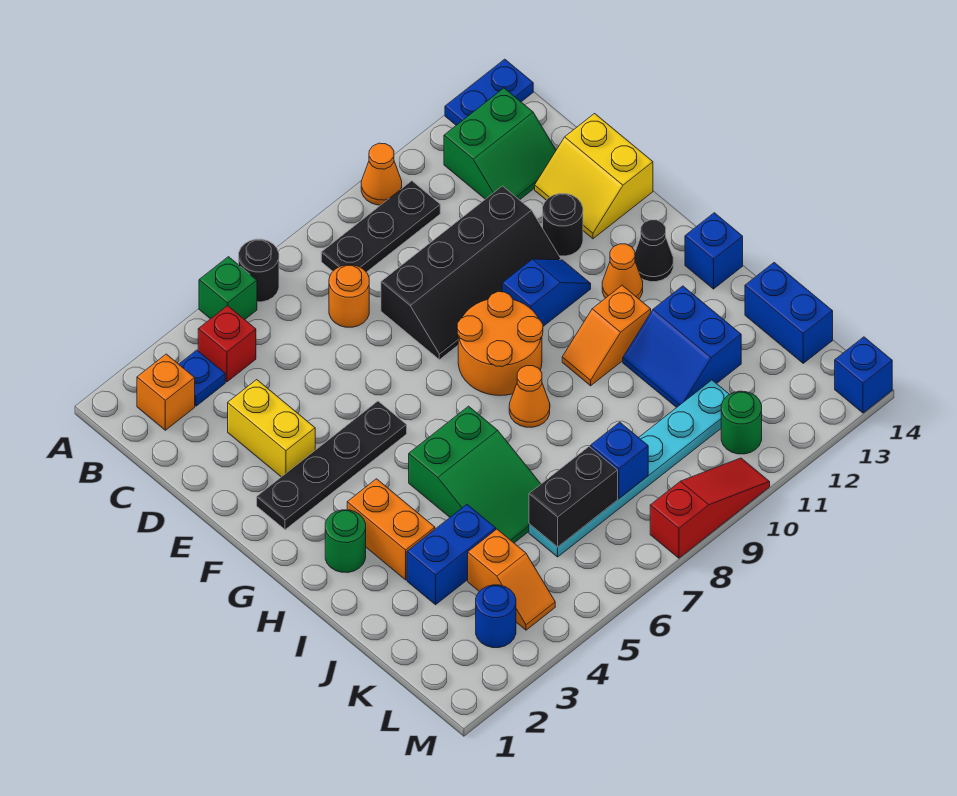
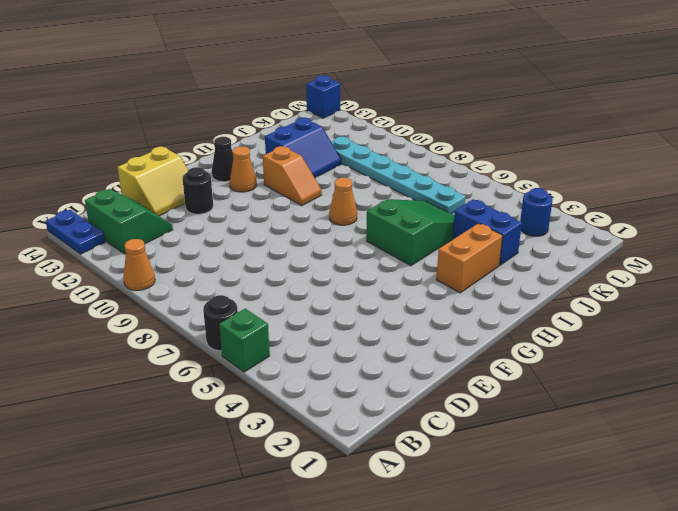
none -> orange brick B2 level 1
none -> blue plate B3 level 1
none -> red brick B4 level 1
none -> black plate B8:B10 level 1

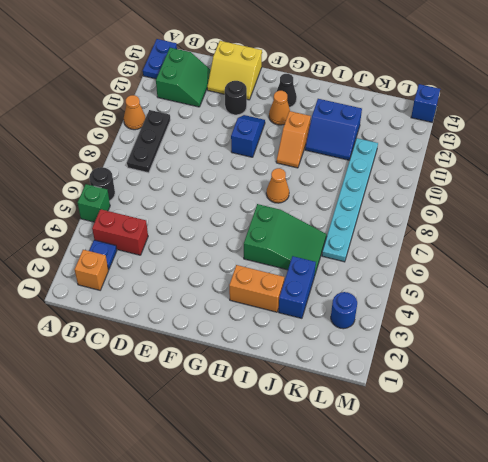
red brick B4:C4 level 1 -> red brick B4 level 1
none -> orange round brick C7 level 1
none -> yellow brick D3:E3 level 1
none -> black slope D8:E11 level 1 top D
none -> black plate F2:F5 level 1

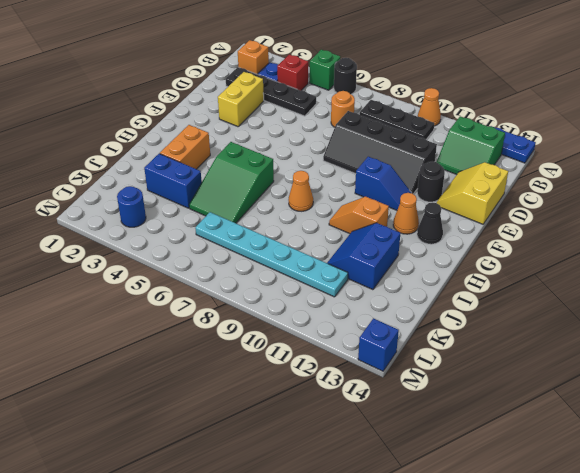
black plate C2:C5 level 1 -> black plate F2:F5 level 1
none -> orange round brick F8:G9 level 1
none -> green round brick H2 level 1
none -> blue brick H14 level 1
none -> blue brick J14:K14 level 1

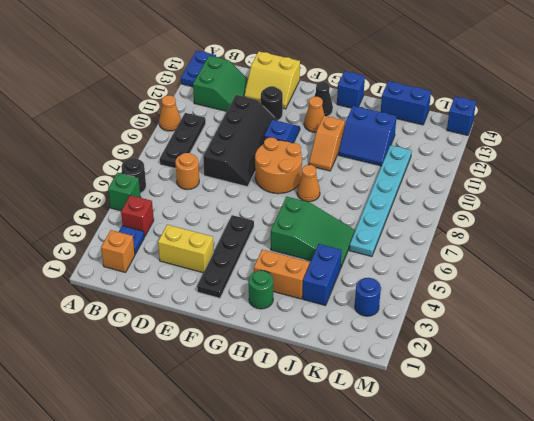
none -> orange slope K4:L4 level 1 top K
none -> green round brick L11 level 1
none -> red slope M8:M10 level 1 top 8
none -> black brick K6:K7 level 2

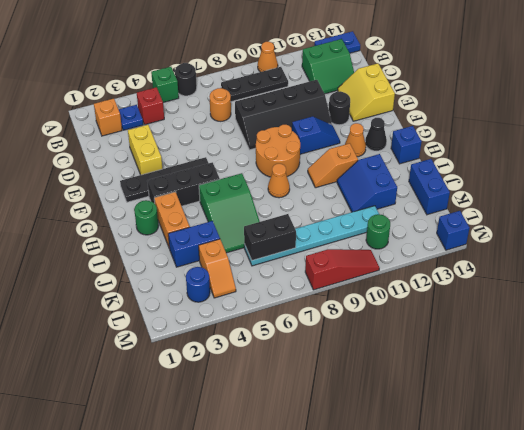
black brick G3:G5 level 1 -> none
none -> blue brick K8 level 2

